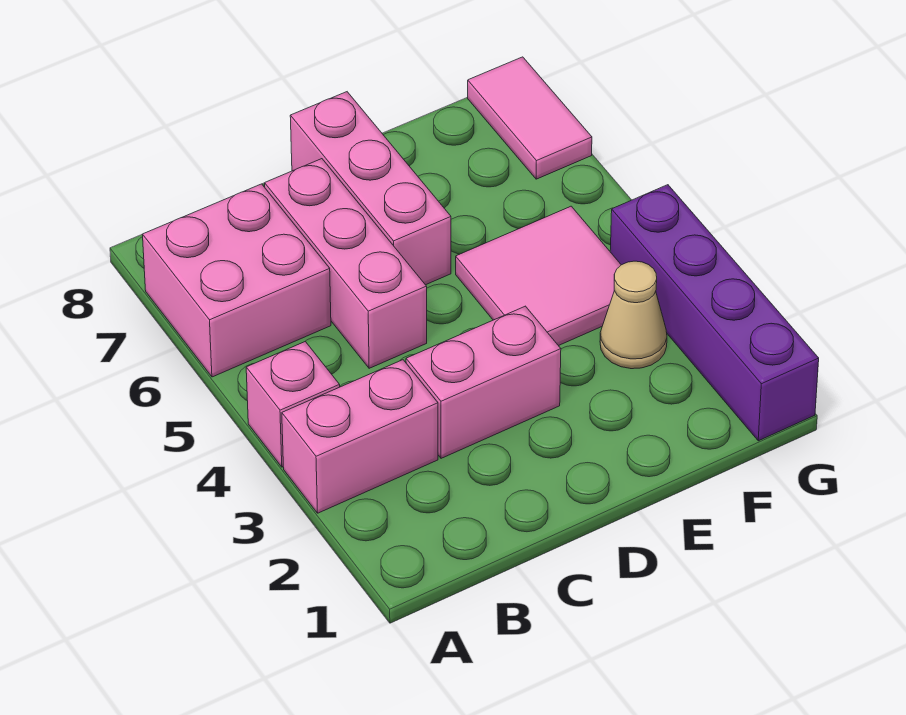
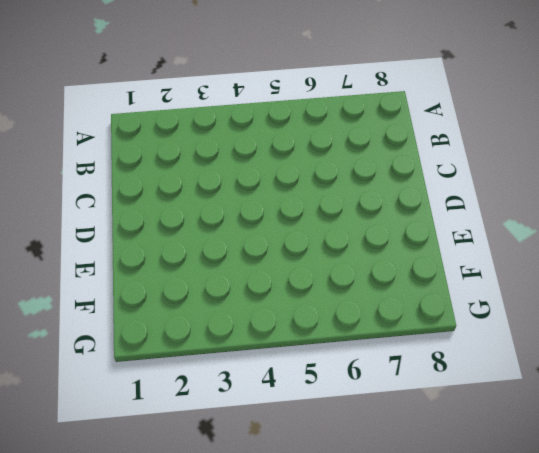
none -> pink brick A3:B3 level 1
none -> pink brick A4 level 1

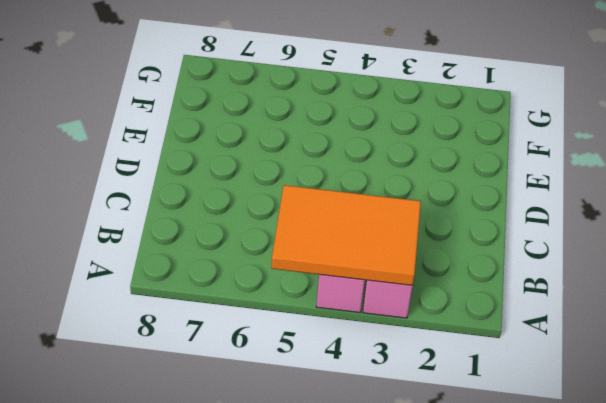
orange tile A3:B5 level 2 -> none
none -> pink brick A6:B7 level 1
none -> pink brick C3:D3 level 1

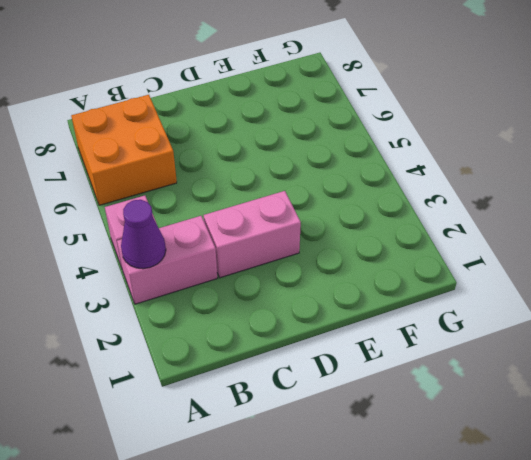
purple cone A3 level 2 -> none
orange brick A6:B7 level 1 -> pink brick A6:B7 level 1
none -> pink brick C5:C7 level 1
none -> pink brick D6:D8 level 1

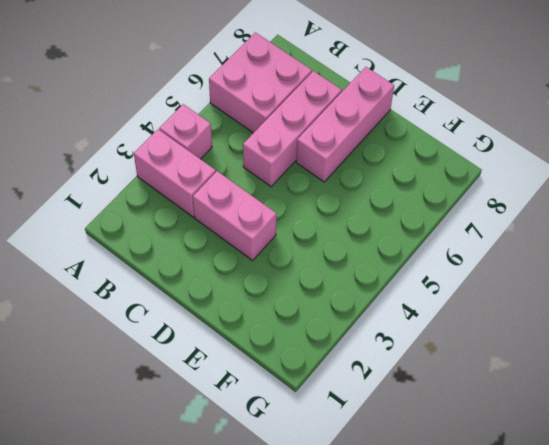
none -> pink tile E4:F5 level 1
none -> tan cone F3 level 1

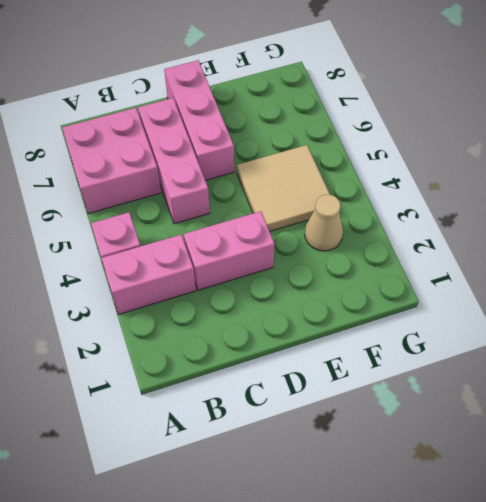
tan tile E4:F5 level 1 -> pink tile E4:F5 level 1
none -> purple brick G1:G4 level 1
none -> pink tile G7:G8 level 1

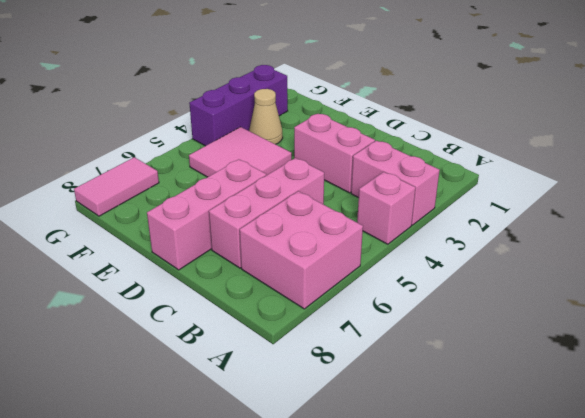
purple brick G2:G4 level 1 -> purple brick G1:G4 level 1

